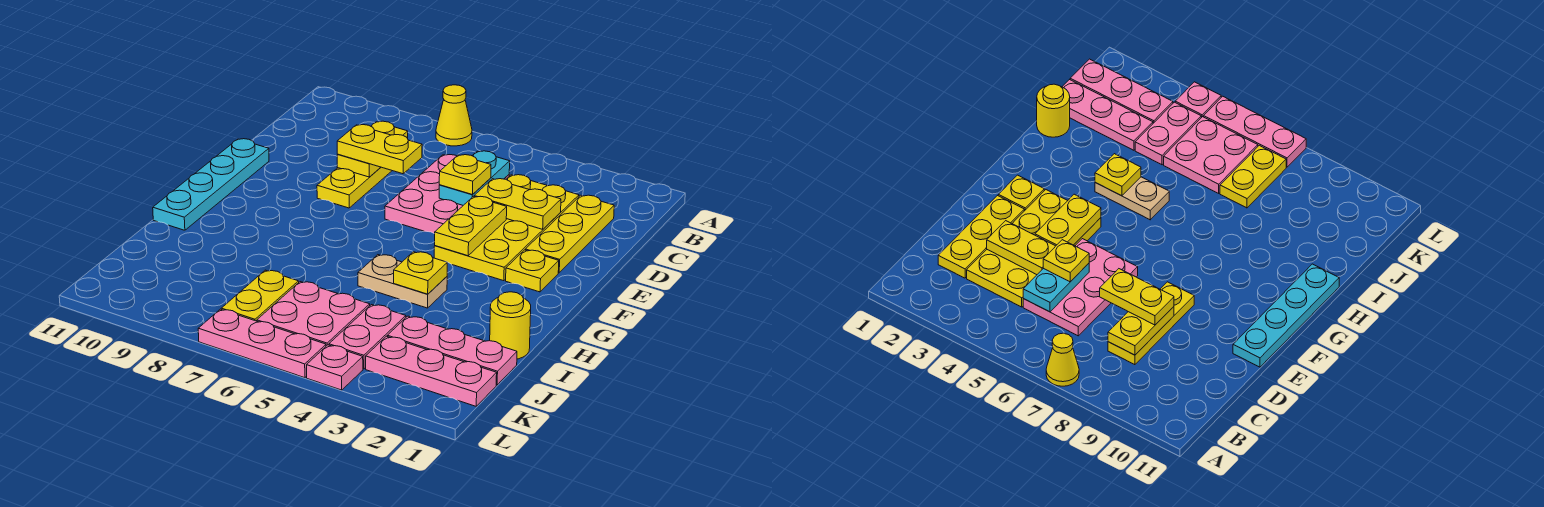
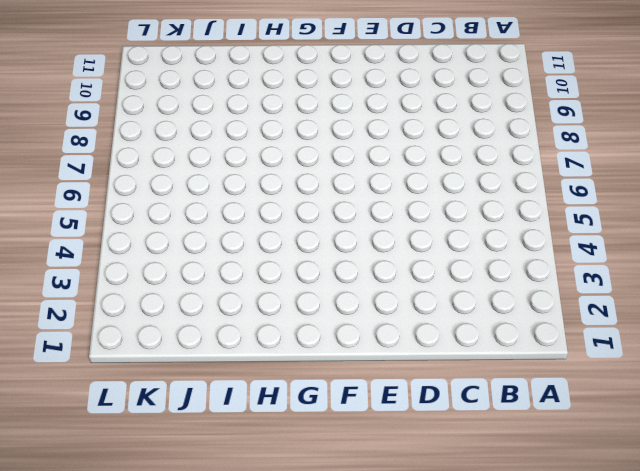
none -> yellow cone A7 level 1
none -> yellow plate C2:E2 level 1
none -> yellow plate C3:F4 level 1

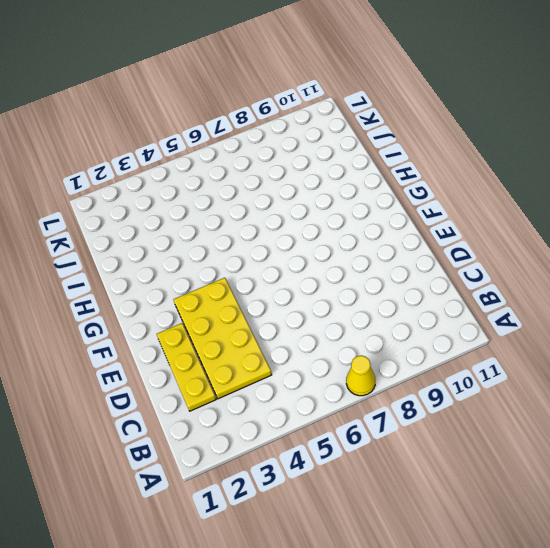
none -> pink plate C5:E6 level 1
none -> yellow plate C8:E8 level 1
none -> cyan plate E11:H11 level 1

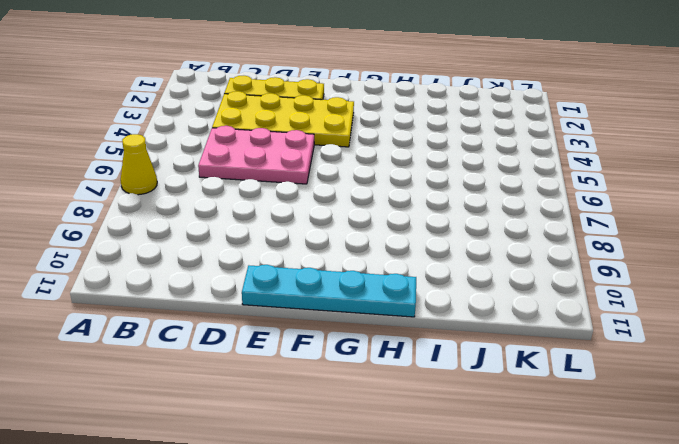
none -> yellow plate C8:E8 level 1
none -> yellow plate F2 level 1
none -> tan plate H4:H5 level 1

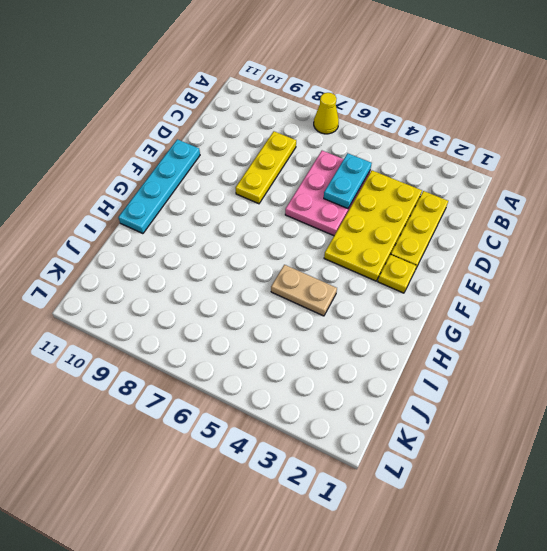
none -> yellow round brick I1 level 1
none -> pink plate J1:J3 level 1
none -> pink plate J4:K4 level 1

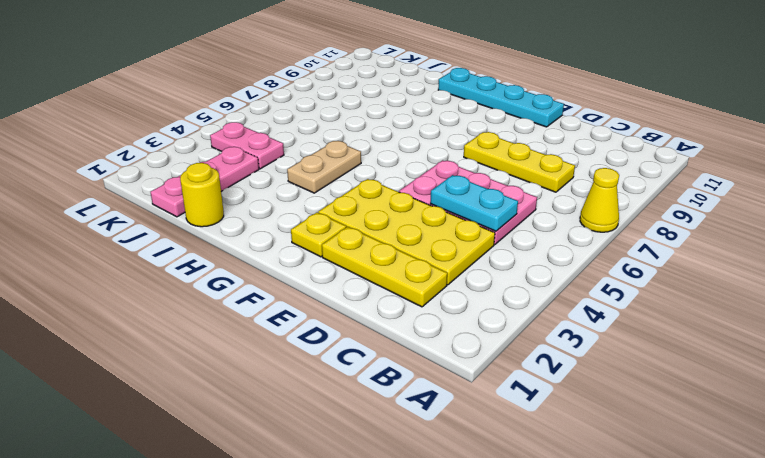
none -> pink plate J5:K6 level 1
none -> yellow plate J7:K7 level 1
none -> pink plate K1:K3 level 1

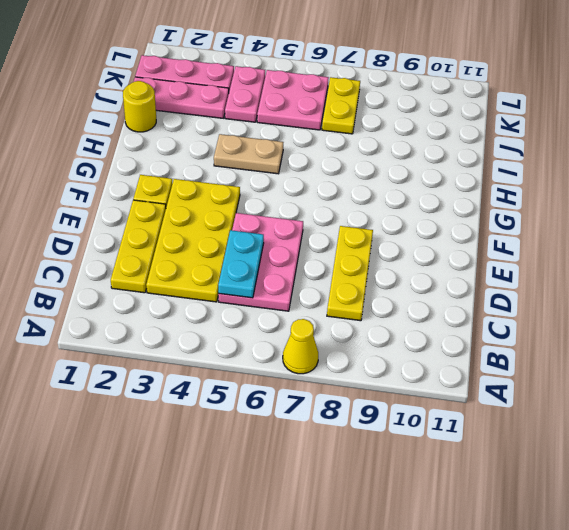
none -> cyan plate E11:H11 level 1
none -> pink plate L4 level 1
none -> pink plate L5:L7 level 1

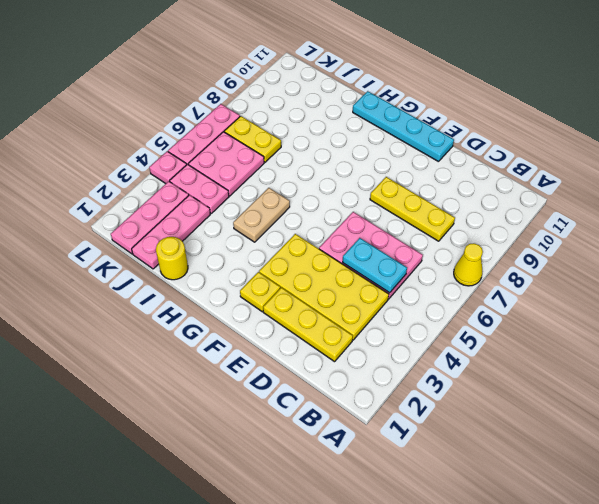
none -> yellow plate C8:D8 level 2
none -> yellow plate D3:D4 level 2
none -> yellow plate E4:F4 level 2

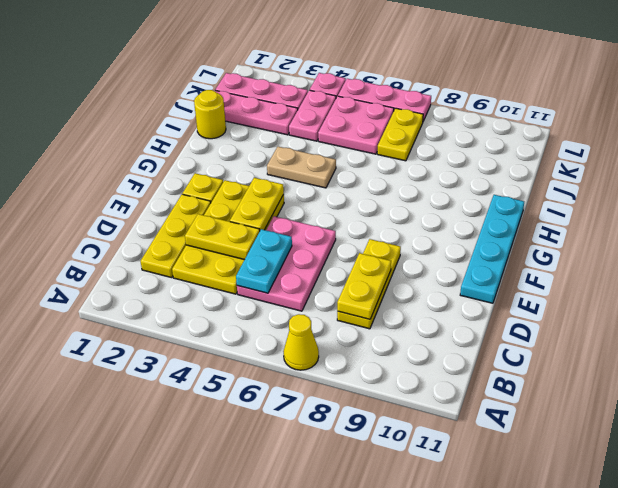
none -> yellow plate H4 level 2
none -> yellow plate D5 level 3
none -> yellow plate D7:D8 level 3

